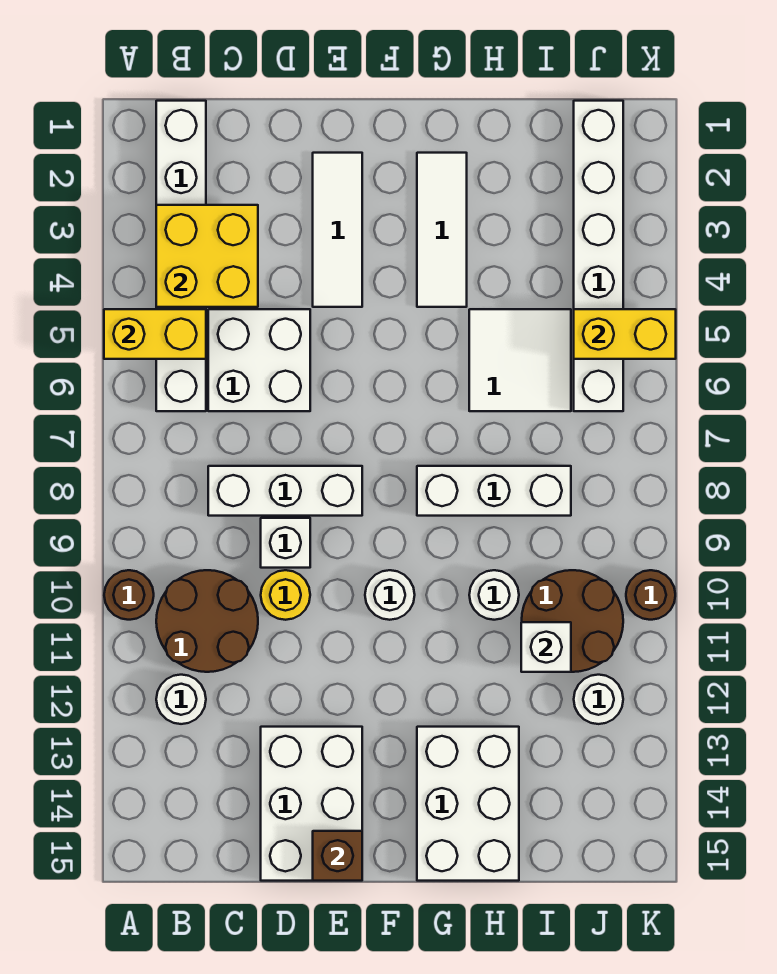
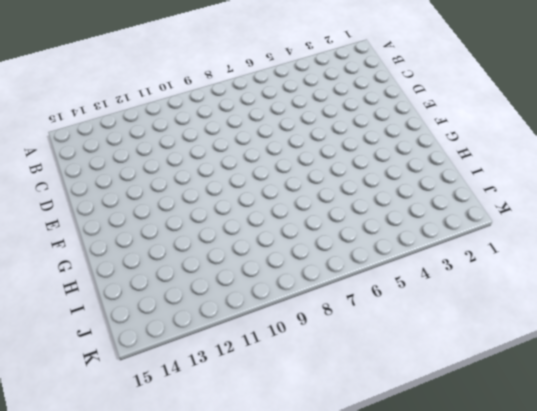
none -> brown round brick A10 level 1
none -> white brick B1:B6 level 1
none -> brown round brick B10:C11 level 1

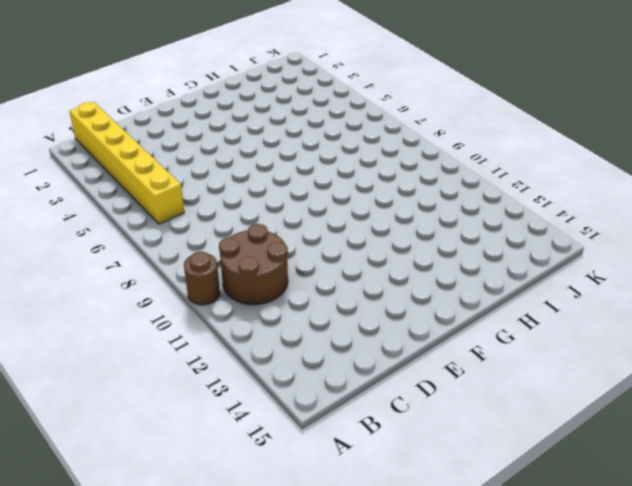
yellow brick B1:B6 level 1 -> white brick B1:B6 level 1
none -> white round brick B12 level 1
none -> white brick C5:D6 level 1
none -> white brick C8:E8 level 1

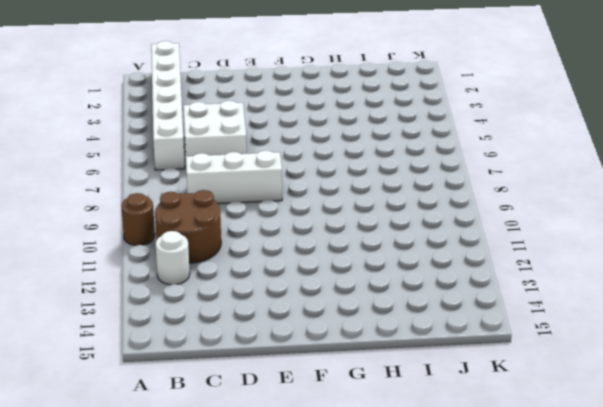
none -> white brick D9 level 1
none -> yellow round brick D10 level 1
none -> white brick D13:E15 level 1

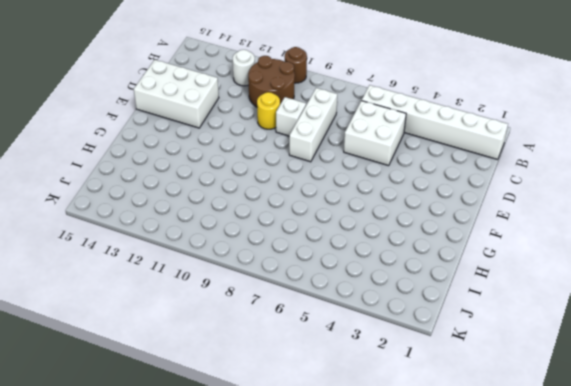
none -> white tile E2:E4 level 1
none -> white round brick F10 level 1
none -> white tile G2:G4 level 1

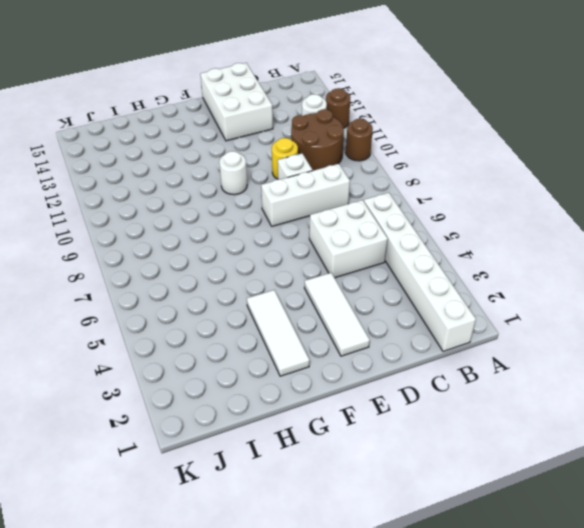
brown round brick A12 level 1 -> brown round brick K10 level 1
none -> white brick G8:I8 level 1
none -> white brick G13:H15 level 1
none -> white tile H5:I6 level 1

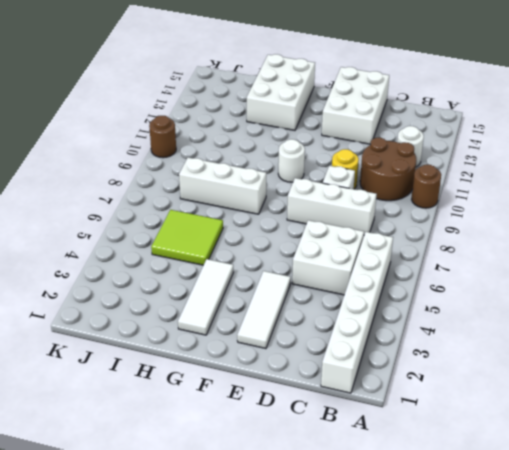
lime tile H5:I6 level 1 -> white tile H5:I6 level 1
none -> white round brick H10 level 1
none -> brown round brick I10:J11 level 1
none -> white brick J1:J6 level 1

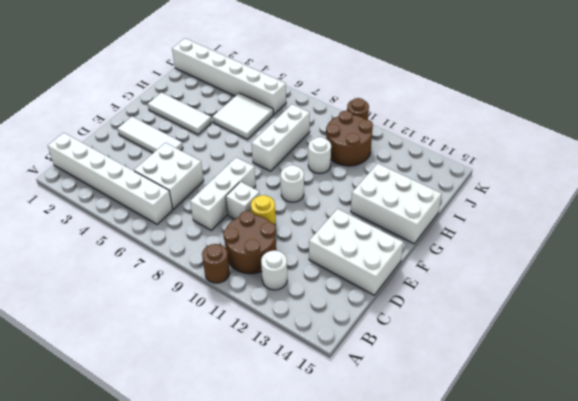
none -> white round brick J12 level 1
none -> yellow brick A5:B5 level 2
none -> yellow brick B3:C4 level 2

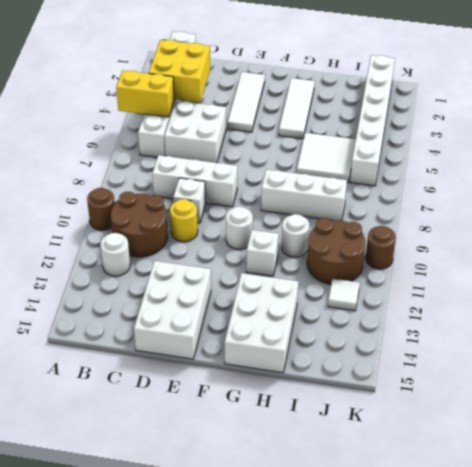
white brick G11 level 1 -> white brick I11 level 2
white tile J12 level 1 -> white round brick J12 level 1
none -> brown brick E15 level 2
none -> yellow brick J5:K5 level 2

